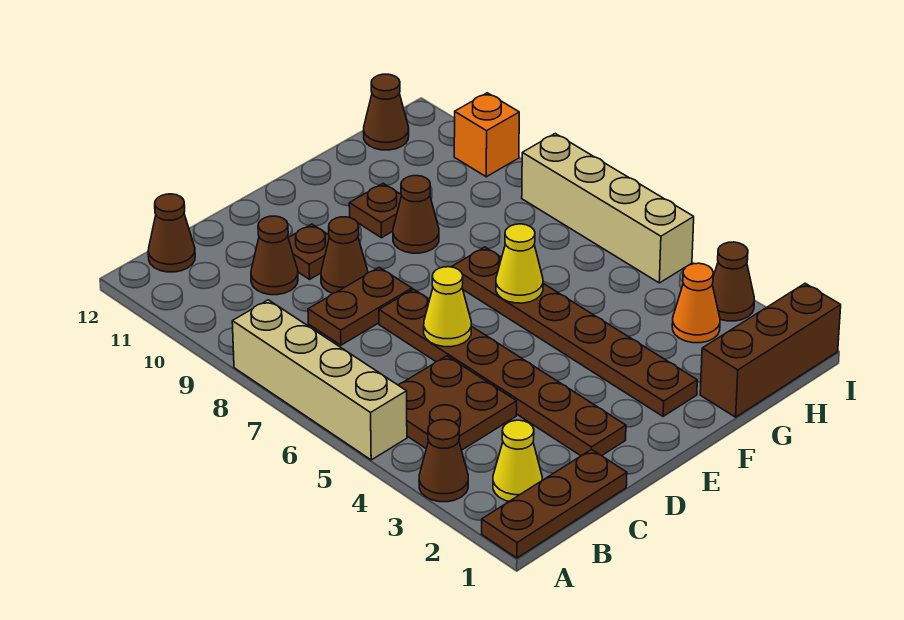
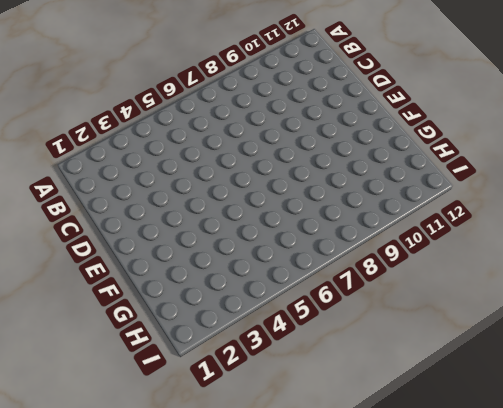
none -> brown plate A1:C1 level 1
none -> brown cone A3 level 1
none -> tan brick A5:A8 level 1

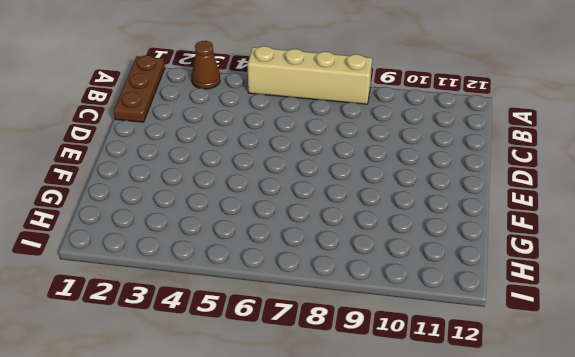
none -> yellow cone B2 level 1
none -> brown plate B4:C5 level 1
none -> brown cone B12 level 1

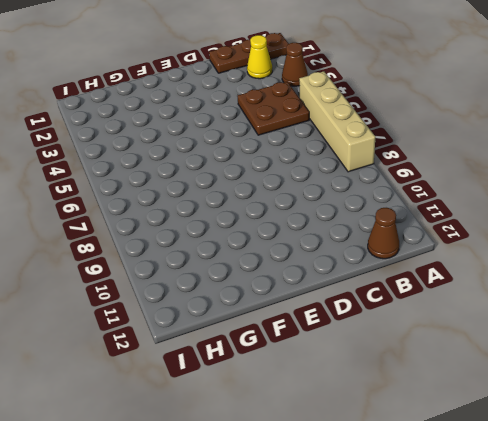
none -> brown plate C8:D8 level 1
none -> brown cone C10 level 1
none -> brown plate D2:D7 level 1

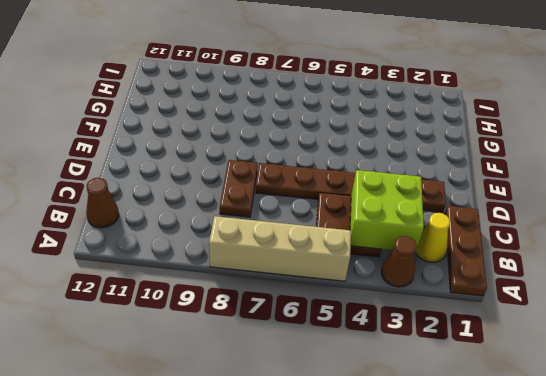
lime brick B3:C4 level 2 -> none
none -> brown cone C10 level 1
none -> brown cone D9 level 1
none -> brown plate D10 level 1

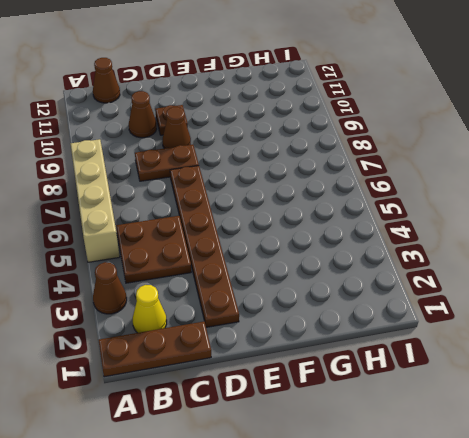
none -> brown plate F2:F7 level 1
none -> brown cone F9 level 1
none -> brown plate F10 level 1

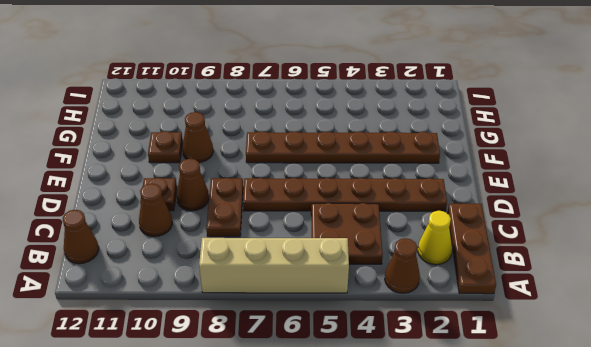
none -> brown brick G1:I1 level 1
none -> orange cone H3 level 1
none -> brown cone H12 level 1

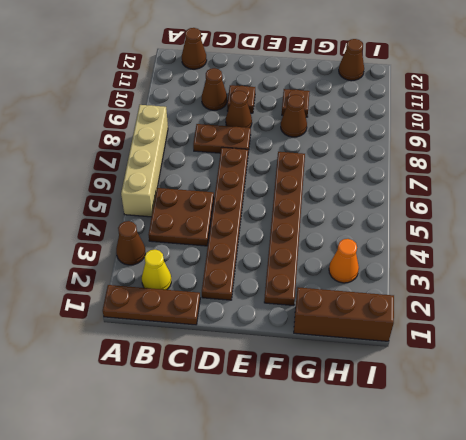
none -> brown cone I3 level 1
none -> tan brick I5:I8 level 1
none -> orange brick I10 level 1

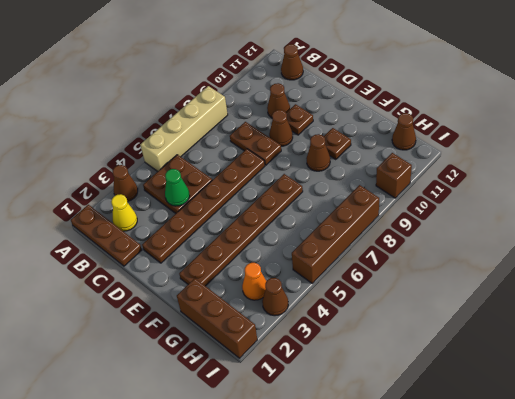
green cone C4 level 2 -> none
brown brick I5:I8 level 1 -> tan brick I5:I8 level 1
brown brick I10 level 1 -> orange brick I10 level 1
none -> yellow cone D6 level 2
none -> yellow cone F6 level 2

